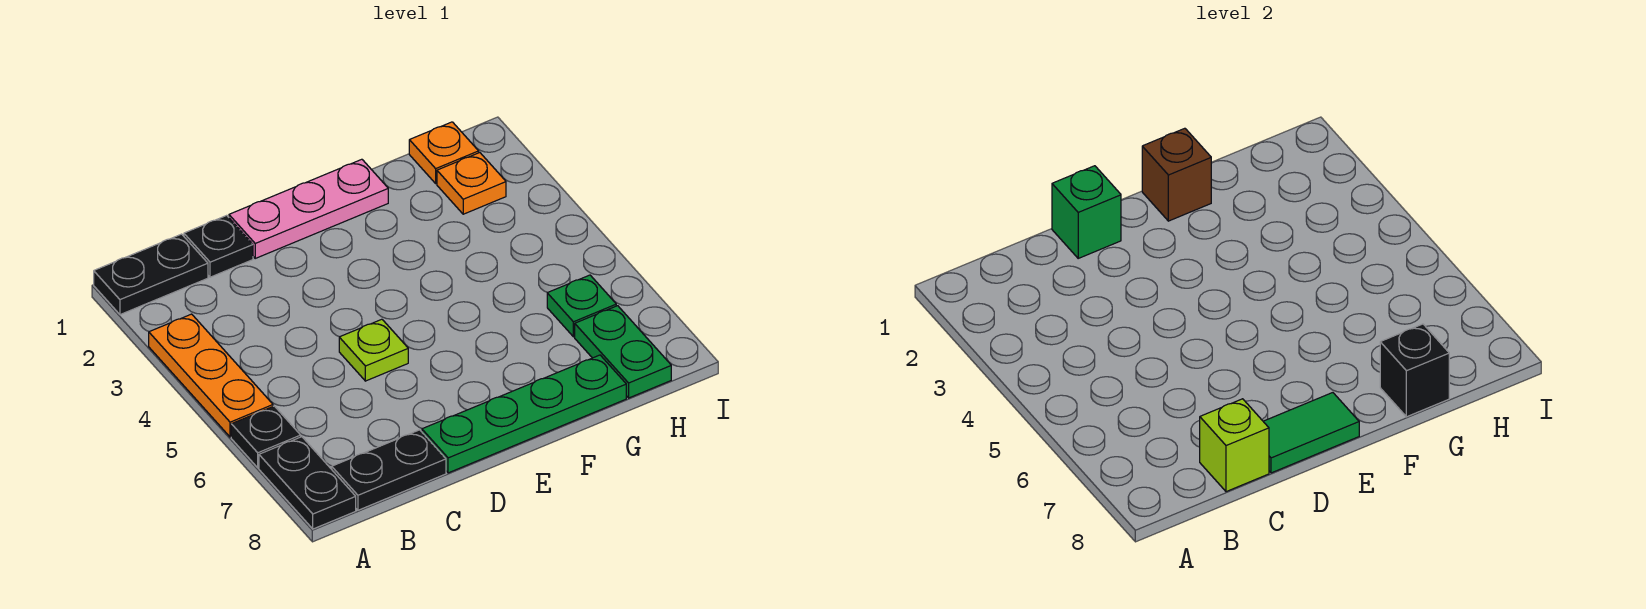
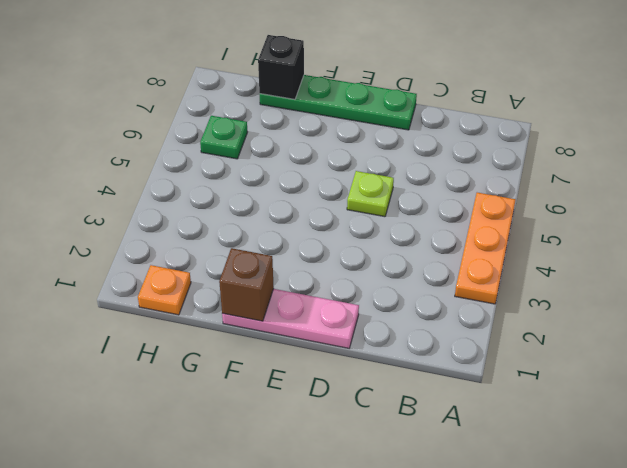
none -> black plate A1:B1 level 1
none -> black plate A6 level 1
none -> black plate A7:A8 level 1

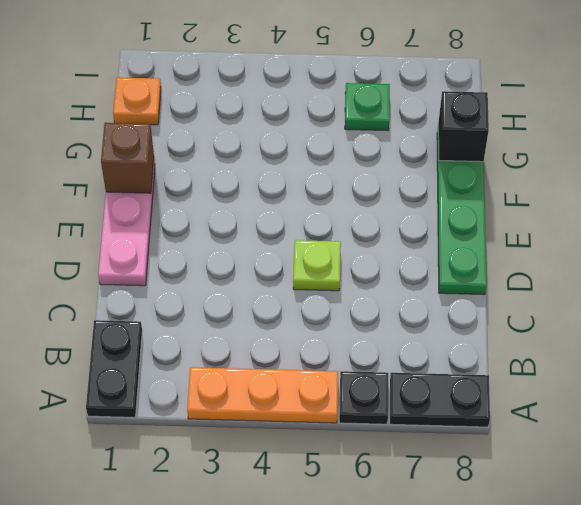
none -> black plate B8:C8 level 1
none -> black plate C1 level 1
none -> orange plate H2 level 1

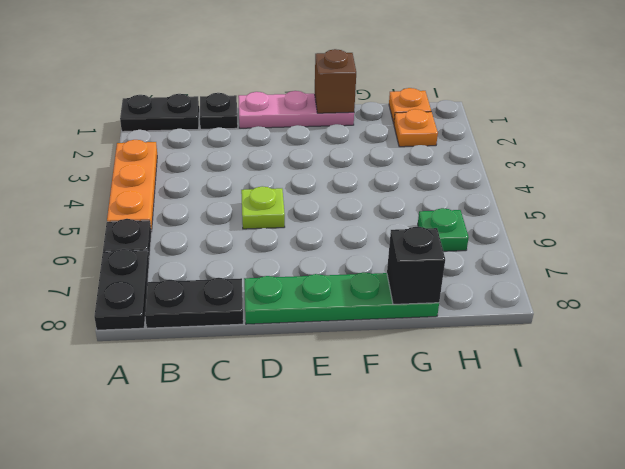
none -> green plate H7:H8 level 1
none -> lime brick C8 level 2
none -> green brick D1 level 2

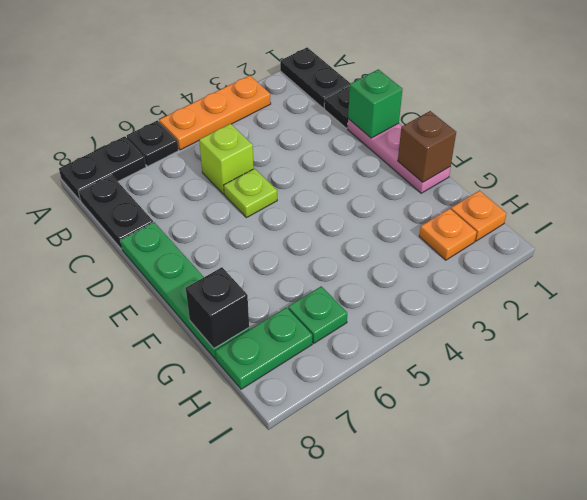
lime brick C5 level 1 -> lime brick C8 level 2
none -> green tile D8:E8 level 2

